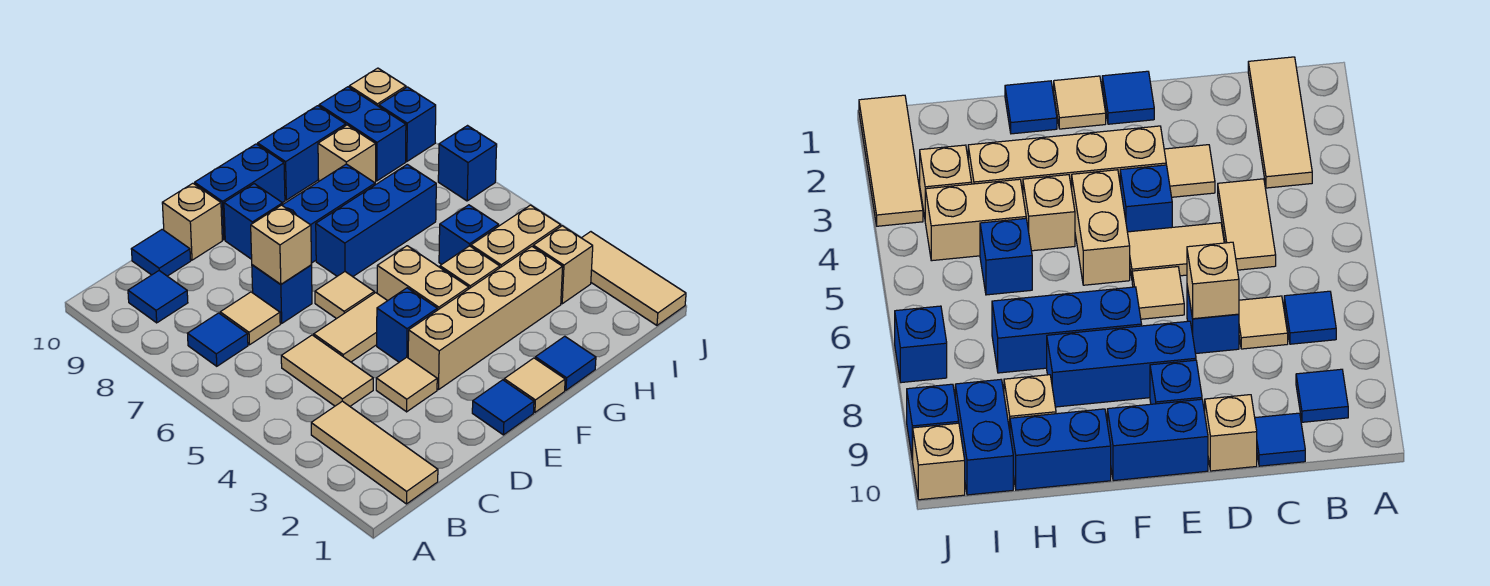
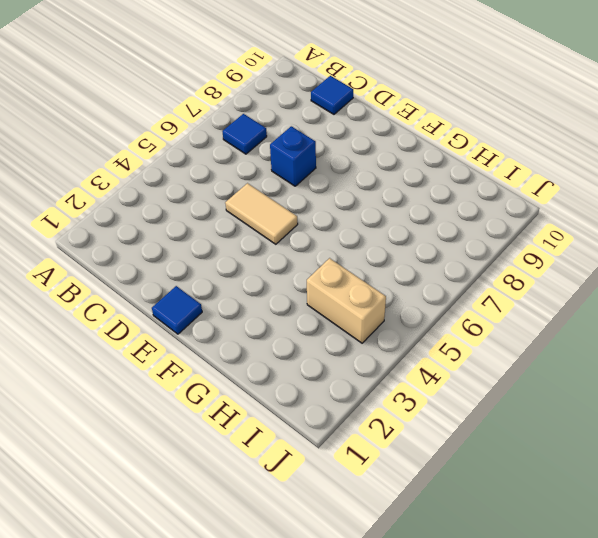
none -> tan tile B1:B3 level 1
none -> blue tile B9 level 1
none -> tan tile C4:C5 level 1
none -> tan tile C7 level 1

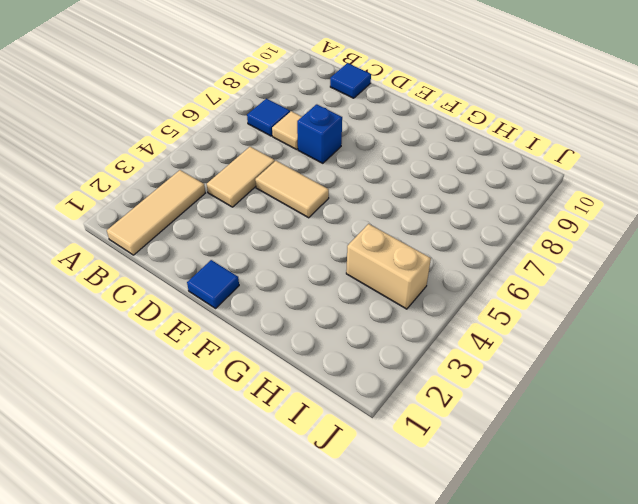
none -> blue tile B9 level 1
none -> tan tile D3 level 1
none -> tan brick D10 level 1
none -> tan brick E3:H3 level 1

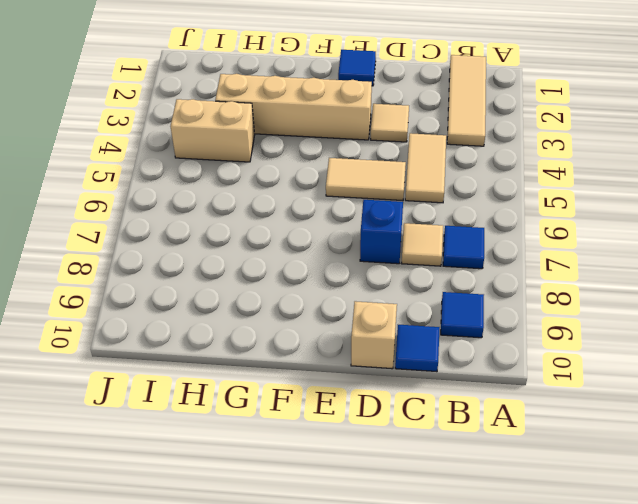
none -> blue brick E4 level 1
none -> tan tile E6 level 1
none -> blue brick E8:G8 level 1
none -> blue brick E9 level 1

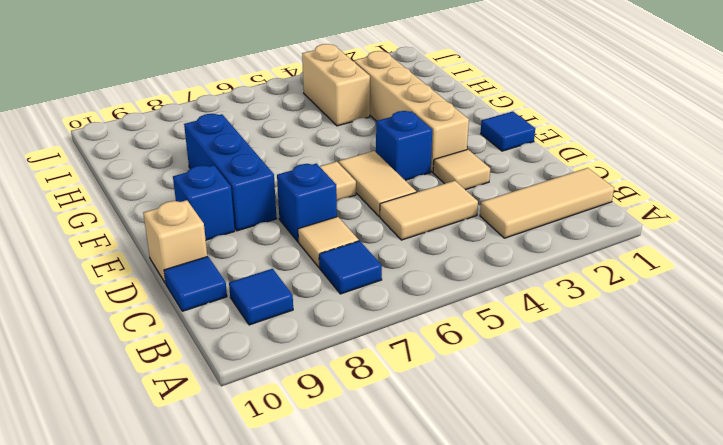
none -> blue brick E10:F10 level 1
none -> tan tile F1 level 1
none -> tan brick F4:F5 level 1
none -> blue brick F7:H7 level 1

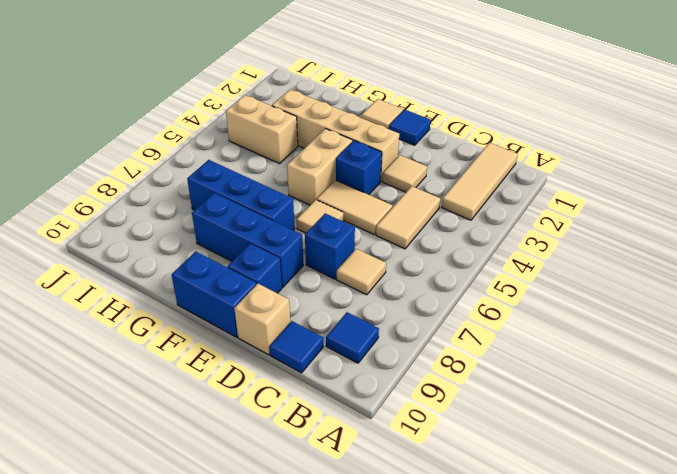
none -> blue tile B7 level 1
none -> blue tile G1 level 1
none -> tan brick G4 level 1
none -> blue brick G10:H10 level 1

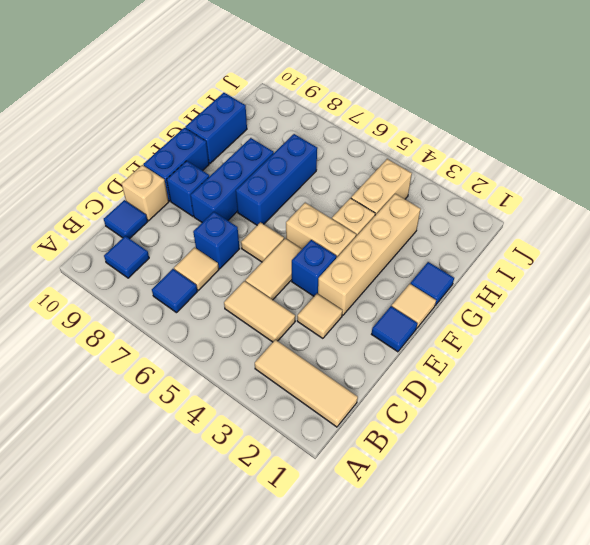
none -> blue brick H5 level 1
none -> tan brick H9 level 1
none -> tan brick I3 level 1
none -> blue brick I9:I10 level 1

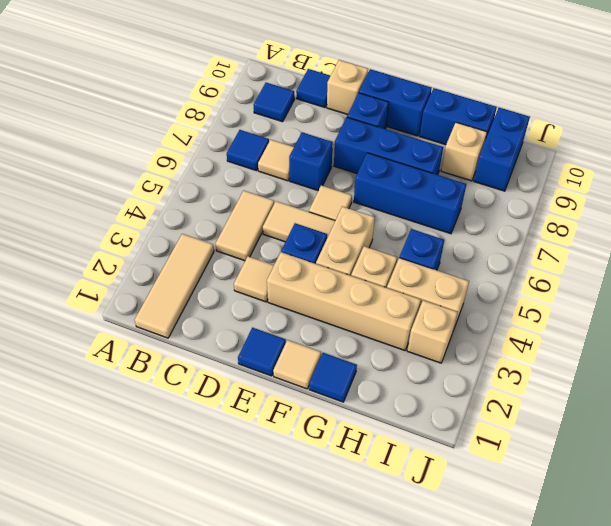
none -> tan tile J1:J3 level 1
none -> blue brick J7 level 1
none -> blue brick J9 level 1
none -> tan brick J10 level 1

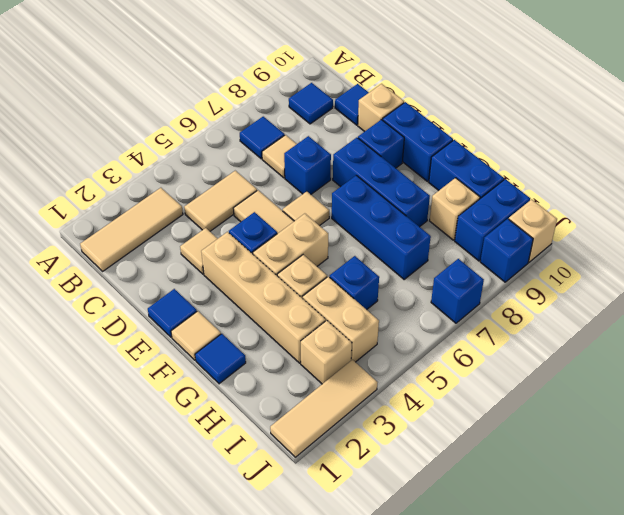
none -> tan brick D7 level 2

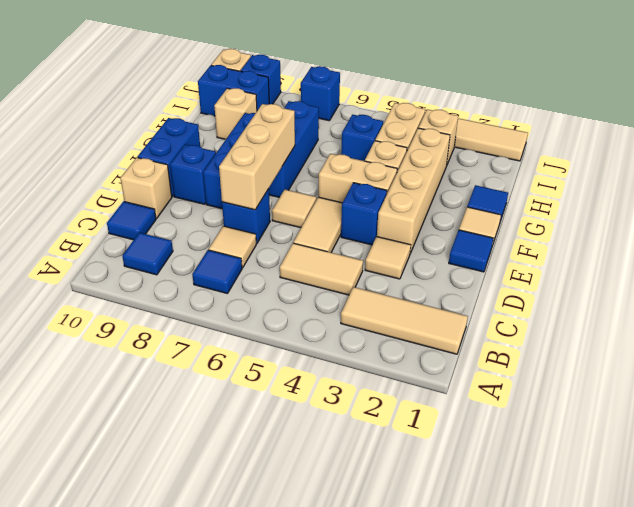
tan brick D7:F7 level 2 -> tan brick D7 level 2
none -> blue brick G10:H10 level 1

